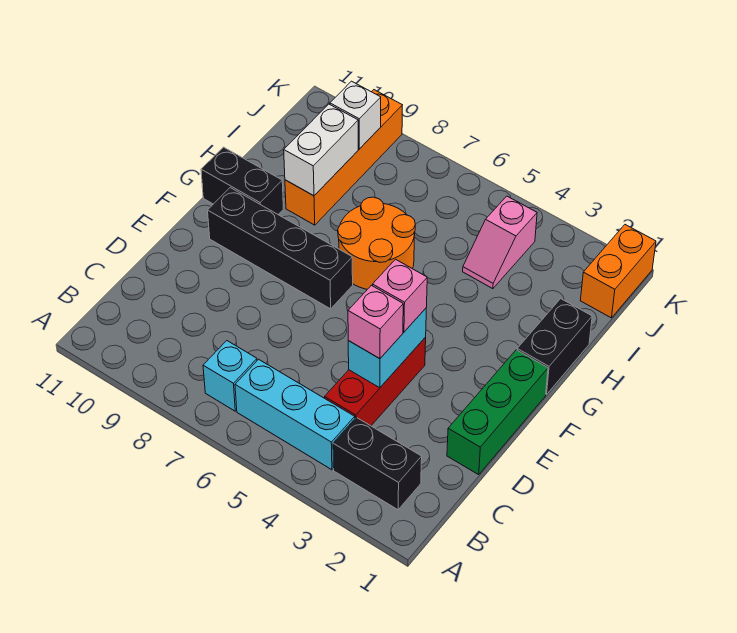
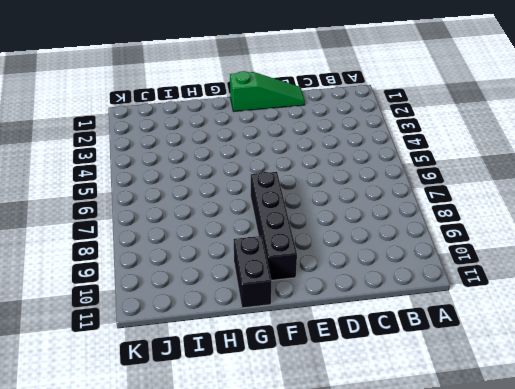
green slope D1:F1 level 1 top F -> green brick D1:F1 level 1
none -> black brick B2:B3 level 1
none -> cyan brick B4:B6 level 1
none -> cyan brick B7 level 1

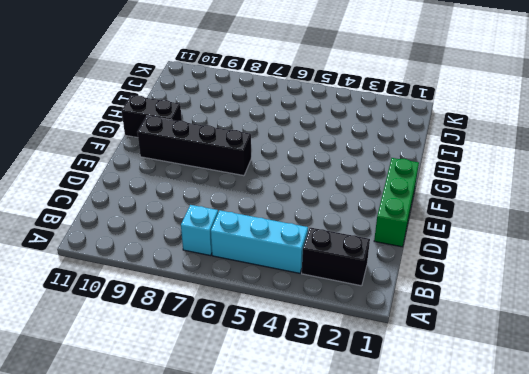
none -> red brick C4:E4 level 1
none -> black brick G1:H1 level 1
none -> orange round brick G6:H7 level 1

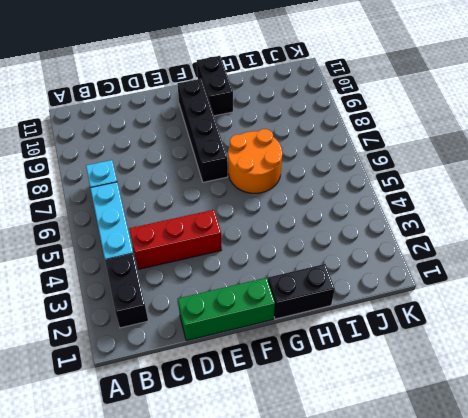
none -> orange brick H9:K9 level 1
none -> pink slope I4:J4 level 1 top J
none -> orange brick J1:K1 level 1

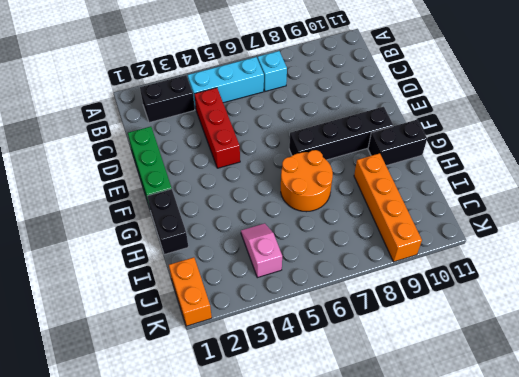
none -> cyan brick D4:E4 level 2
none -> white brick H9:I9 level 2
none -> white brick J9 level 2

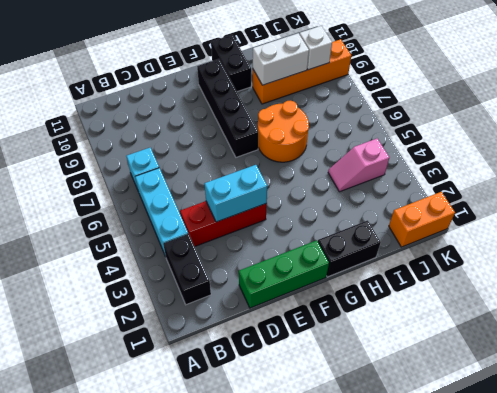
none -> pink brick D4 level 3
none -> pink brick E4 level 3

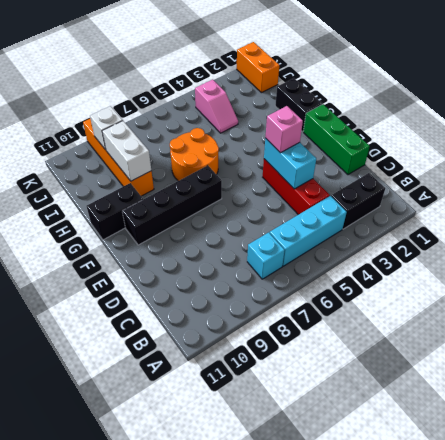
none -> pink brick D4 level 3

